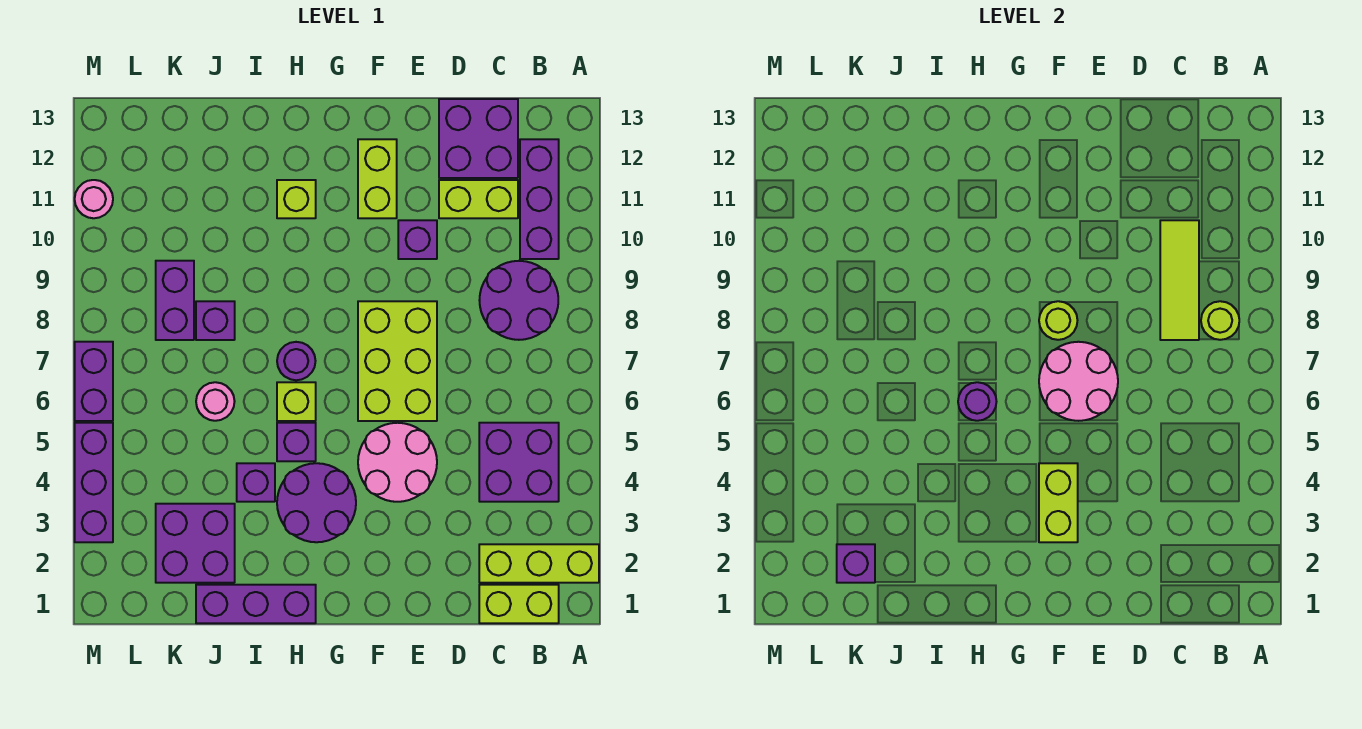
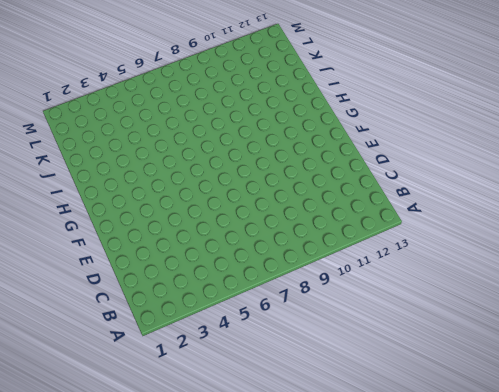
none -> lime brick A2:C2 level 1
none -> lime brick B1:C1 level 1
none -> purple brick B4:C5 level 1
none -> purple round brick B8:C9 level 1

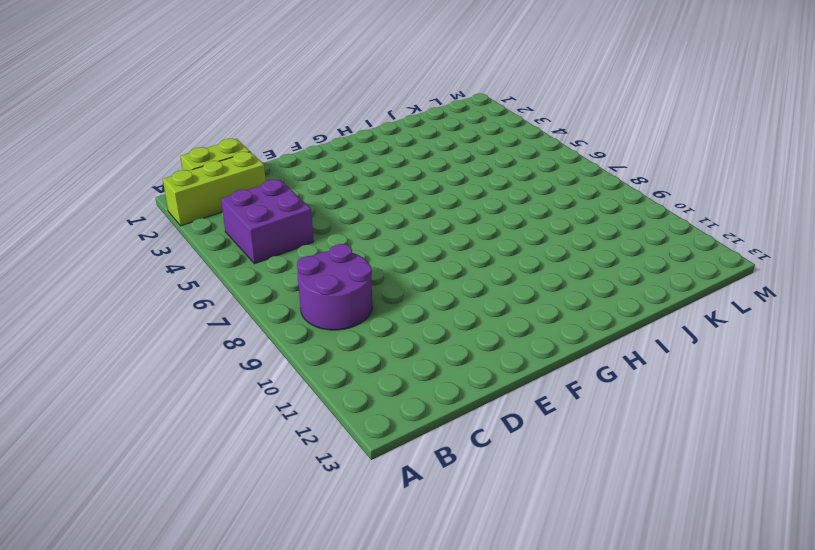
none -> purple brick B10:B12 level 1
none -> lime brick C11:D11 level 1
none -> purple brick C12:D13 level 1
none -> pink round brick E4:F5 level 1

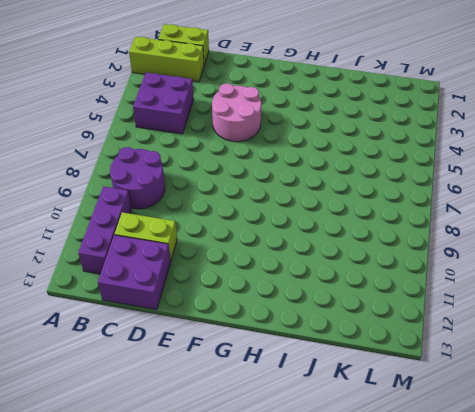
none -> lime brick E6:F8 level 1
none -> purple brick E10 level 1
none -> lime brick F11:F12 level 1
none -> purple round brick G3:H4 level 1

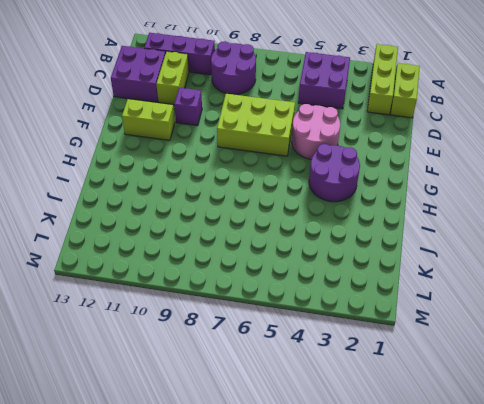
none -> purple brick H1:J1 level 1
none -> purple brick H5 level 1
none -> lime brick H6 level 1
none -> purple round brick H7 level 1

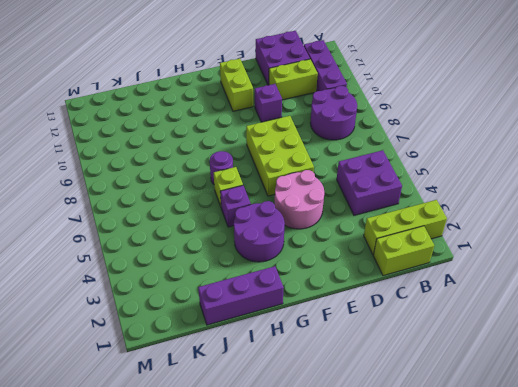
none -> lime brick H11 level 1
none -> purple brick I4 level 1
none -> purple brick J2:K3 level 1
none -> pink round brick J6 level 1

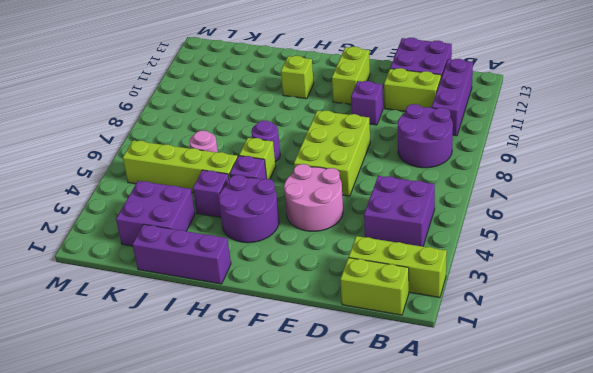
lime brick I5:L5 level 1 -> none
none -> purple brick J8 level 1
none -> purple brick K8:K9 level 1
none -> purple brick M3:M5 level 1
none -> purple brick M6:M7 level 1

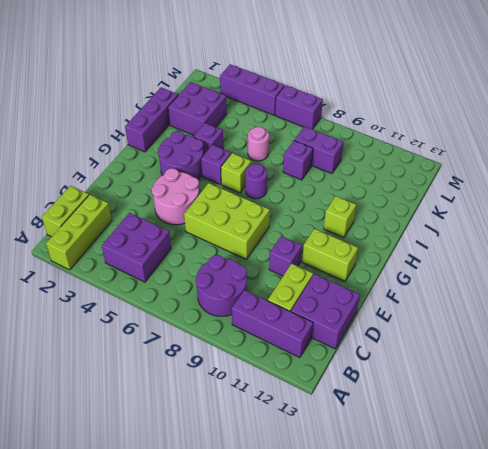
none -> pink round brick M11 level 1
none -> lime round brick B8 level 2
none -> lime tile C8:C10 level 2
none -> pink round brick E6:F7 level 2

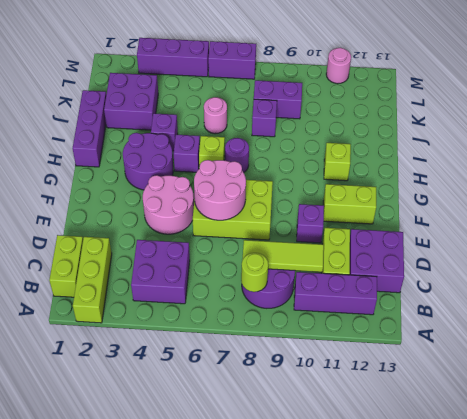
none -> lime brick F3:F4 level 2
none -> lime round brick F8 level 2
none -> purple round brick H6 level 2
none -> purple brick K2 level 2

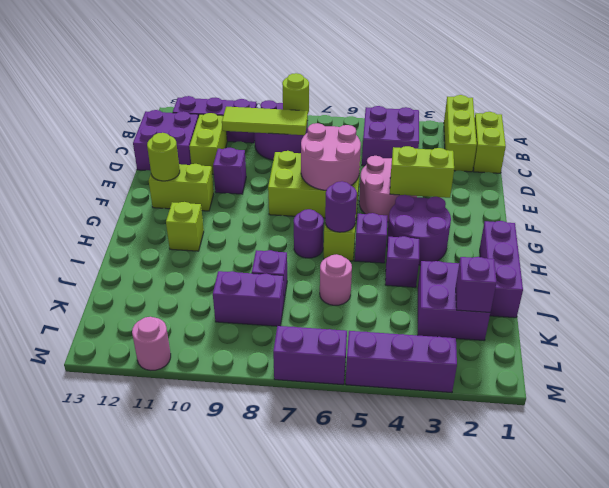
lime round brick F12 level 2 -> lime round brick F8 level 2

